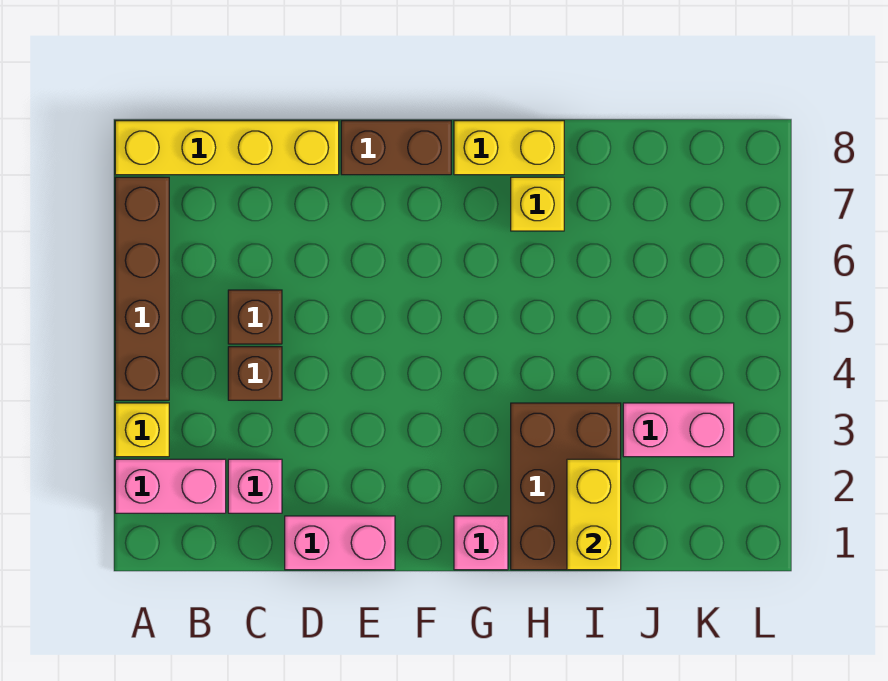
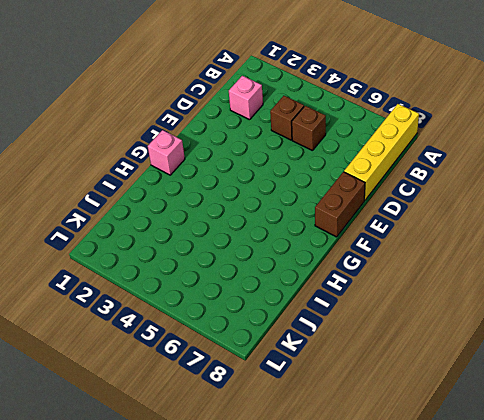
none -> pink brick A2:B2 level 1
none -> yellow brick A3 level 1
none -> brown brick A4:A7 level 1

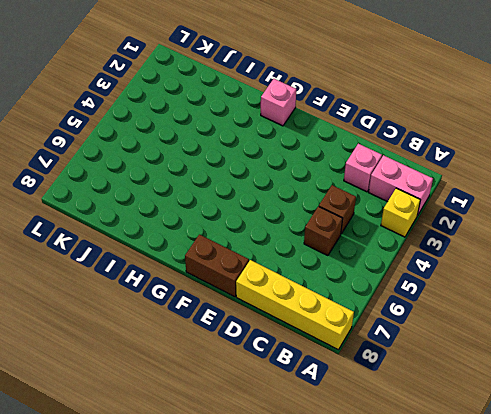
none -> brown brick A4:A7 level 1
none -> pink brick D1:E1 level 1
none -> yellow brick G8:H8 level 1

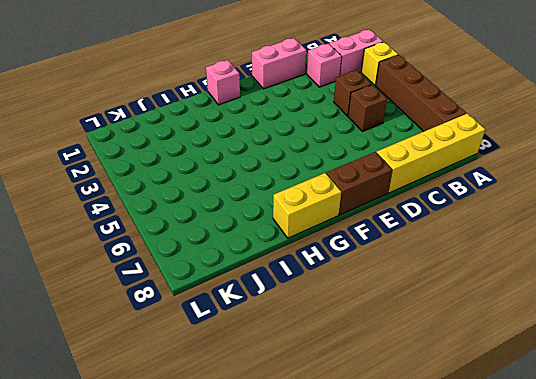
none -> brown brick H1:I3 level 1
none -> yellow brick H7 level 1
none -> pink brick J3:K3 level 1

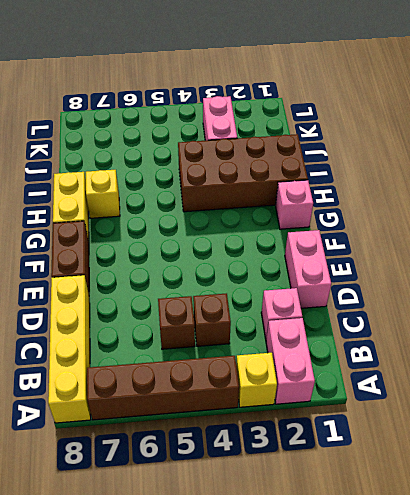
brown brick H1:I4 level 1 -> brown brick H1:I3 level 1
none -> yellow brick I1:I2 level 2

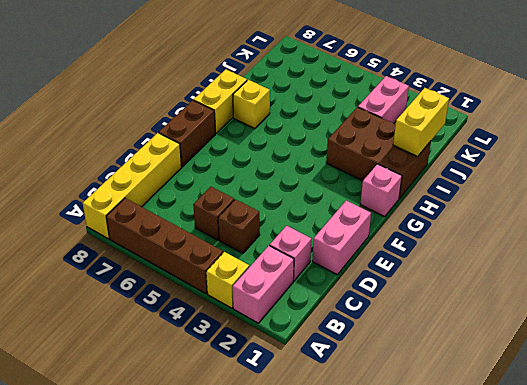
yellow brick I1:J1 level 2 -> yellow brick I1:I2 level 2

